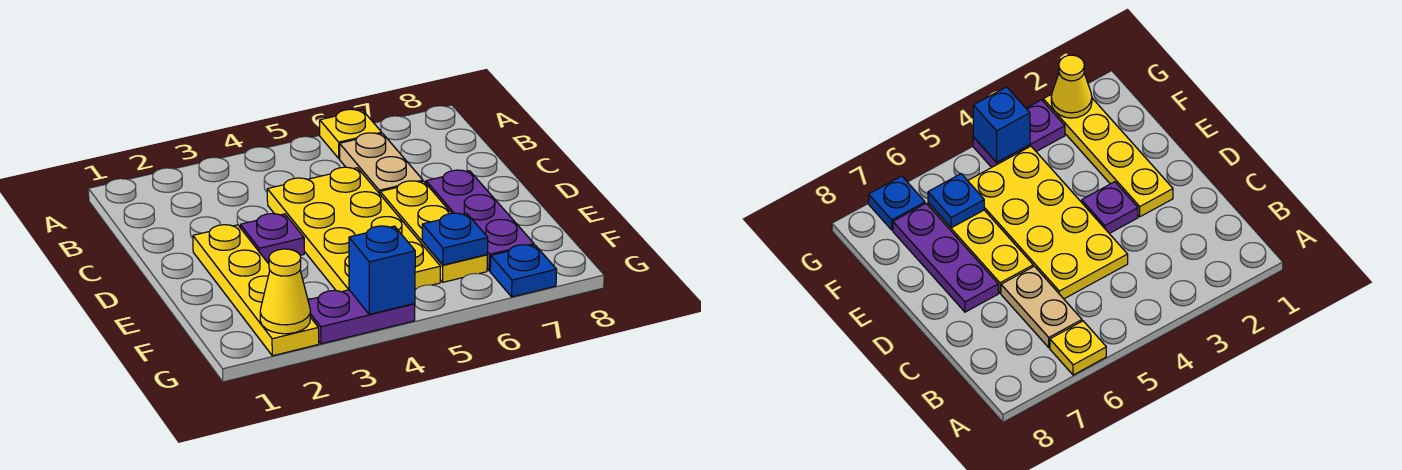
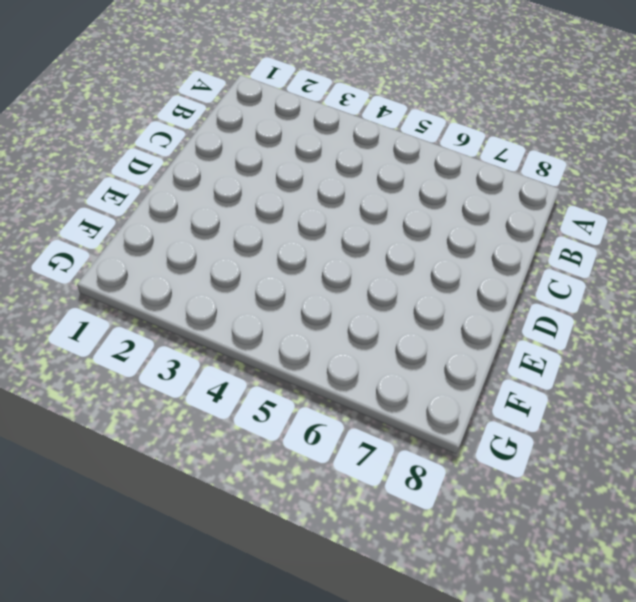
none -> yellow plate A6 level 1
none -> tan plate B6:C6 level 1
none -> yellow plate C4:F5 level 1

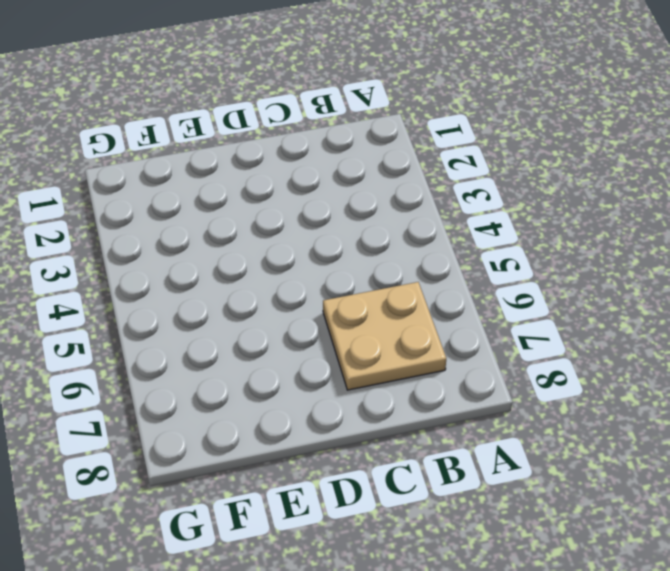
tan plate B6:C7 level 1 -> tan plate B6:C6 level 1
none -> yellow plate A6 level 1
none -> yellow plate C4:F5 level 1
none -> yellow plate D2:G2 level 1

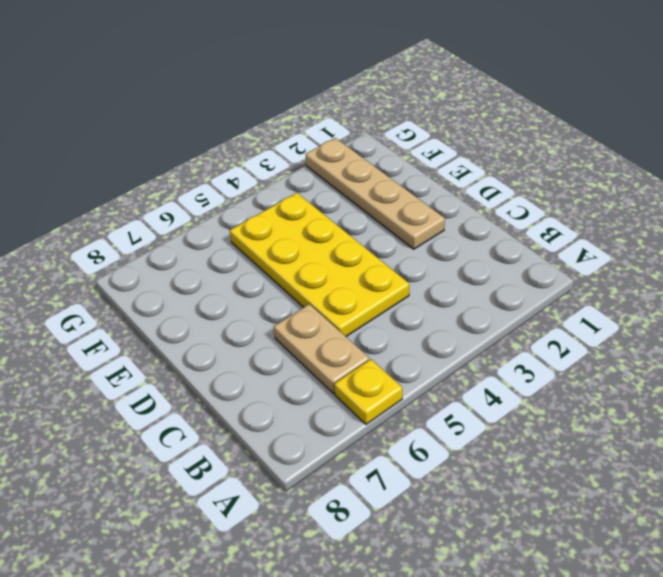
tan plate D2:G2 level 1 -> yellow plate D2:G2 level 1
none -> purple plate D3 level 1
none -> yellow plate D6:F6 level 1
none -> purple plate D7:F7 level 1

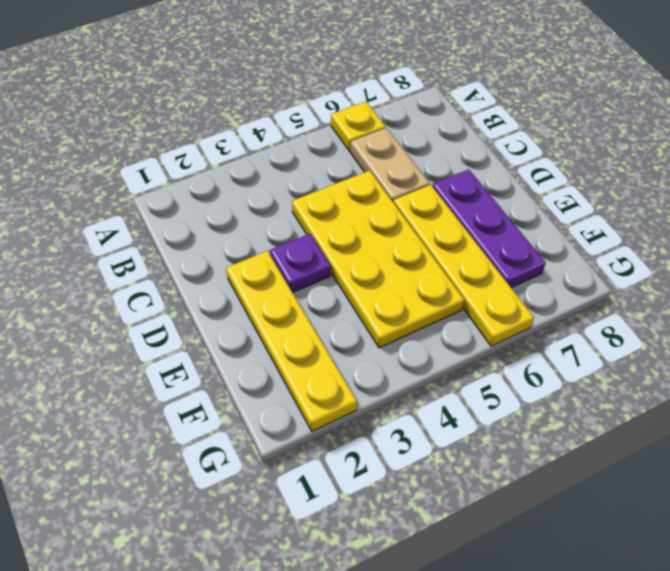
yellow plate D6:G6 level 1 -> yellow plate D6:F6 level 1
none -> purple plate G3:G4 level 1
none -> blue plate G7 level 1
none -> blue plate F6 level 2

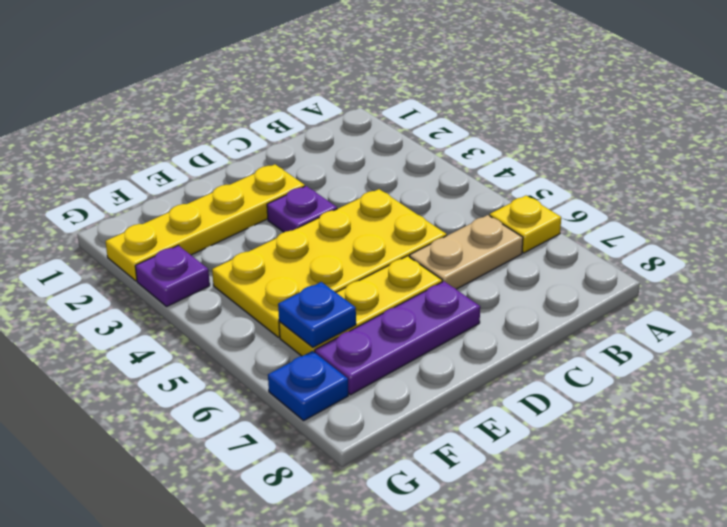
purple plate G3 level 1 -> purple plate G3:G4 level 1
none -> yellow cone G2 level 2
none -> blue brick G4 level 2

